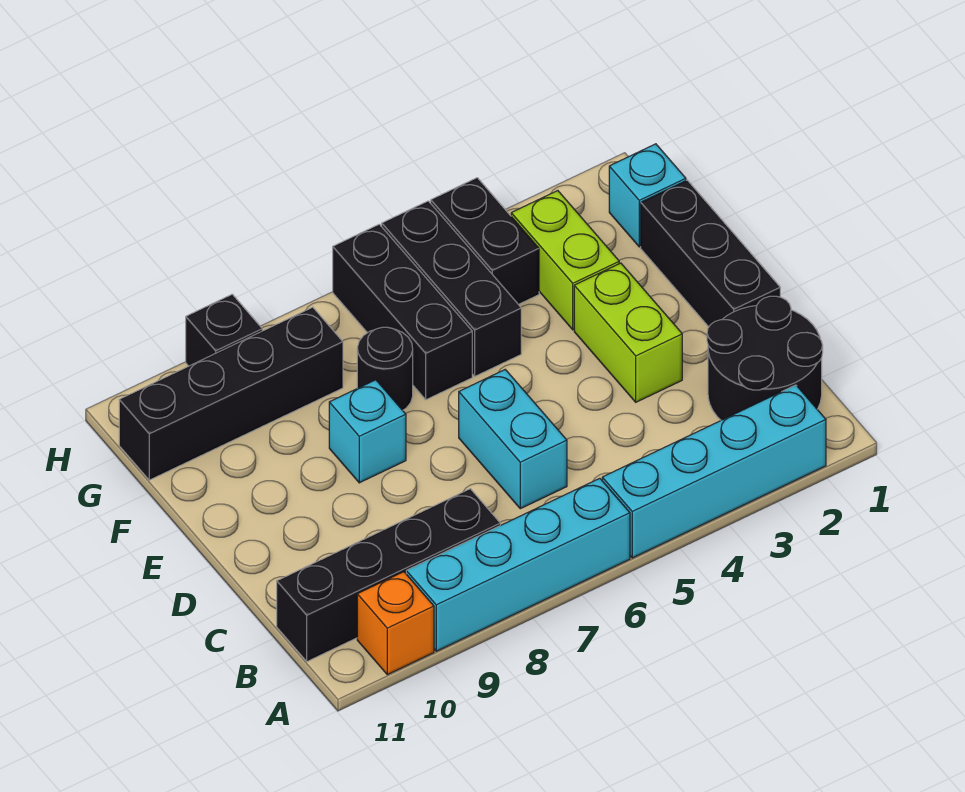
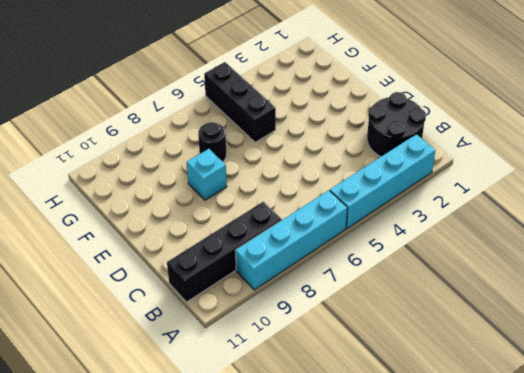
none -> orange brick A10 level 1
none -> cyan brick C6:D6 level 1
none -> black brick D1:F1 level 1

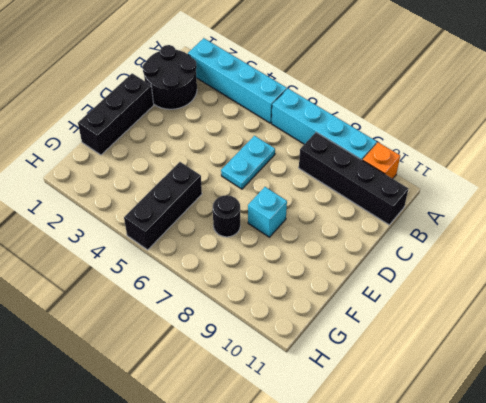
cyan plate C6:D6 level 1 -> cyan brick C6:D6 level 1
none -> lime brick D3:E3 level 1
none -> lime brick F3:G3 level 1
none -> black brick F6:H6 level 1

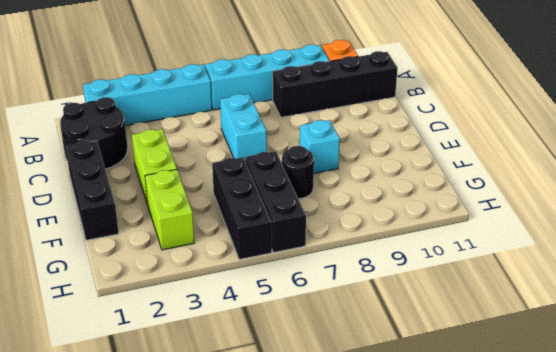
none -> cyan brick G1 level 1
none -> black brick G4:H4 level 1
none -> black brick G8:G11 level 1

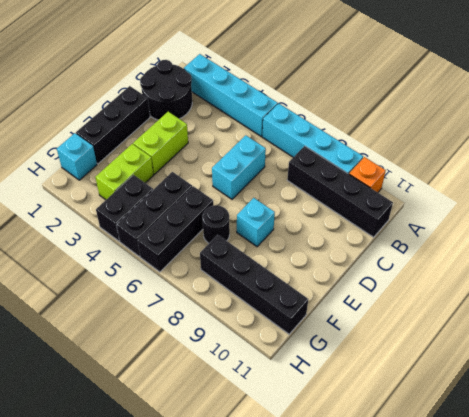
none -> black brick H9 level 1

